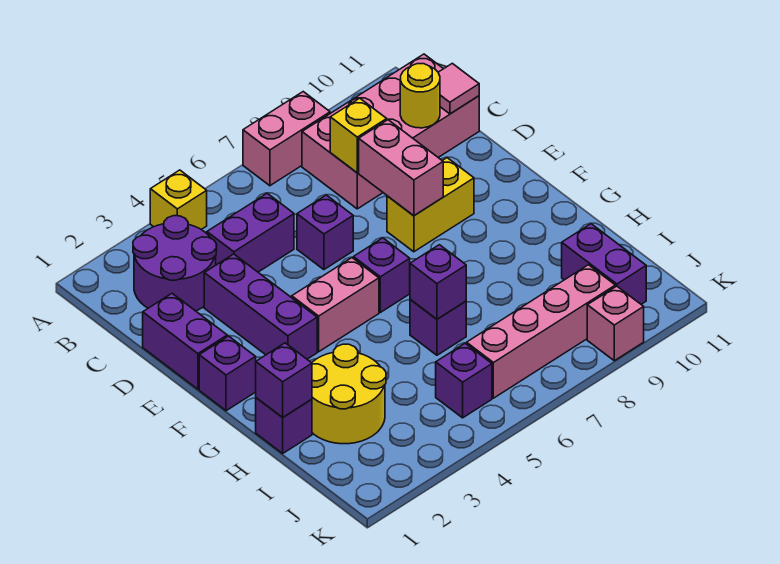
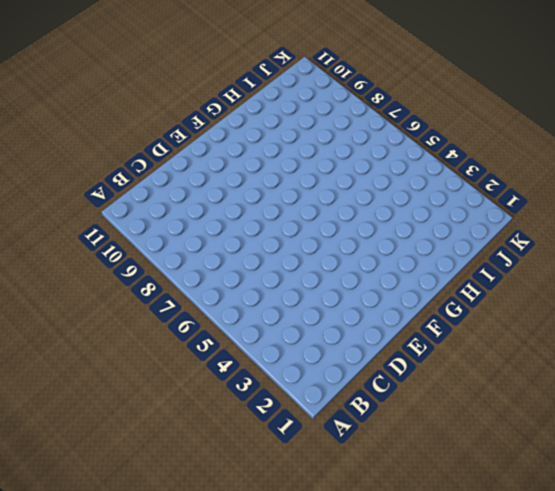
none -> yellow brick A4 level 1
none -> pink brick A7:A8 level 1
none -> purple round brick B2:C3 level 1

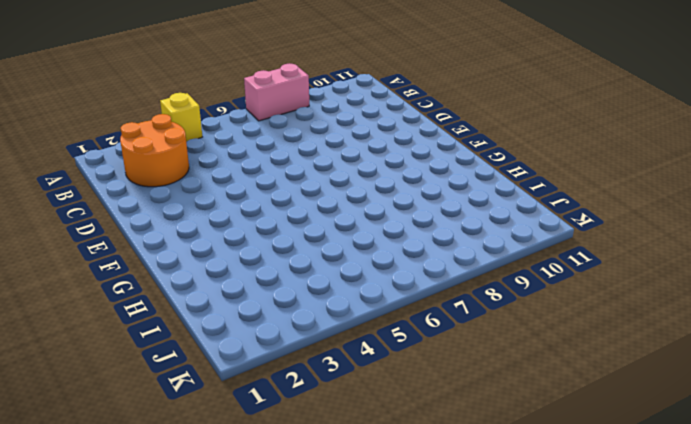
orange round brick B2:C3 level 1 -> purple round brick B2:C3 level 1
none -> pink brick B8:C11 level 1
none -> purple brick C4:C5 level 1
none -> purple brick D1:E1 level 1

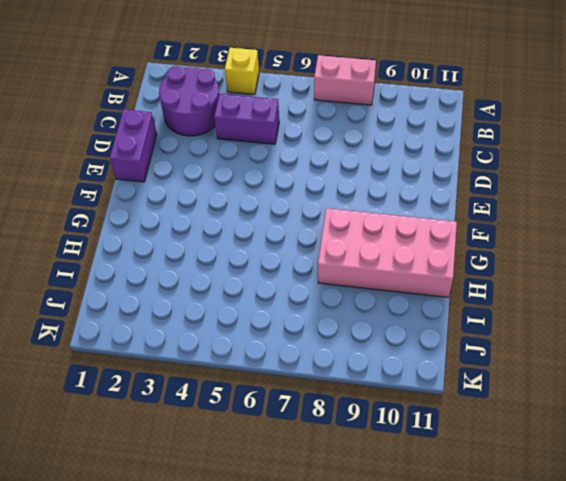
pink brick G8:H11 level 1 -> pink brick B8:C11 level 1
none -> purple brick D3:F3 level 1
none -> purple brick D6 level 1
none -> yellow brick E8:E9 level 1

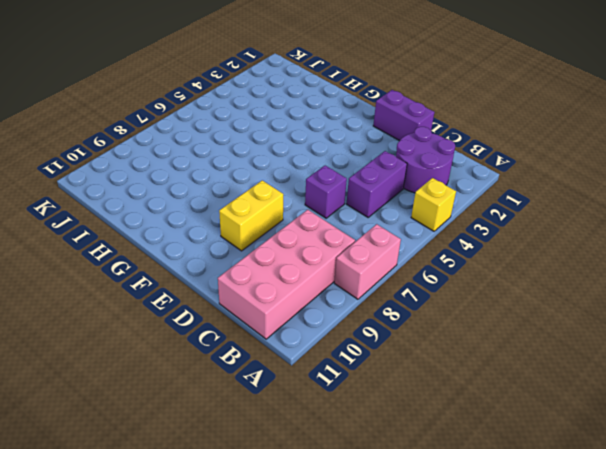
none -> purple brick D3:F3 level 1
none -> purple brick F1 level 1
none -> pink brick F4:F5 level 1

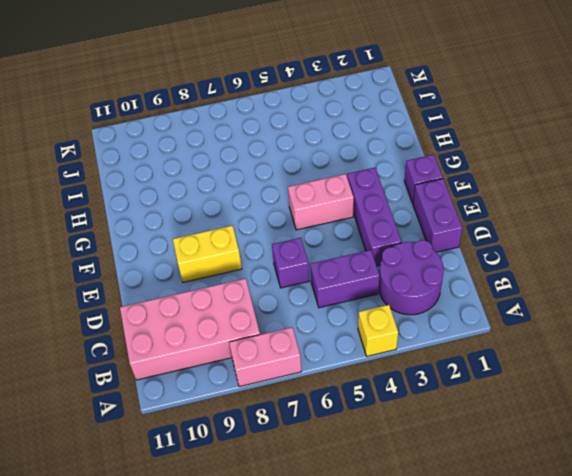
none -> purple brick F6 level 1
none -> purple brick H1 level 1
none -> yellow round brick H2:I3 level 1

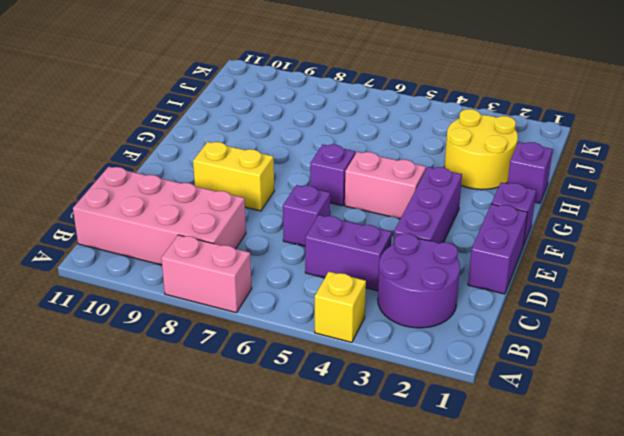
none -> purple brick H6 level 1
none -> purple brick I10:J10 level 1
none -> purple brick J5 level 1

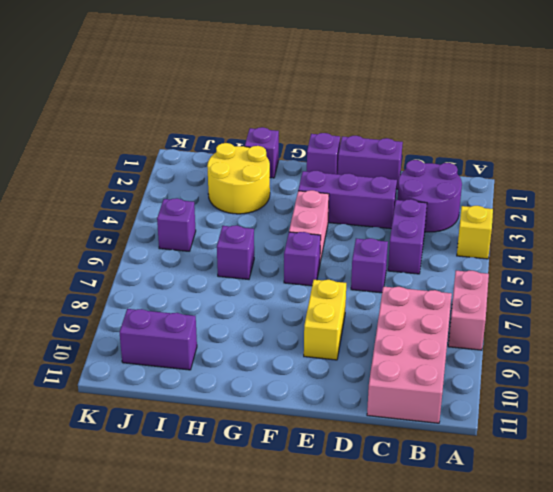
none -> pink brick J6:J9 level 1
none -> pink brick K9 level 1
none -> yellow brick C8 level 2

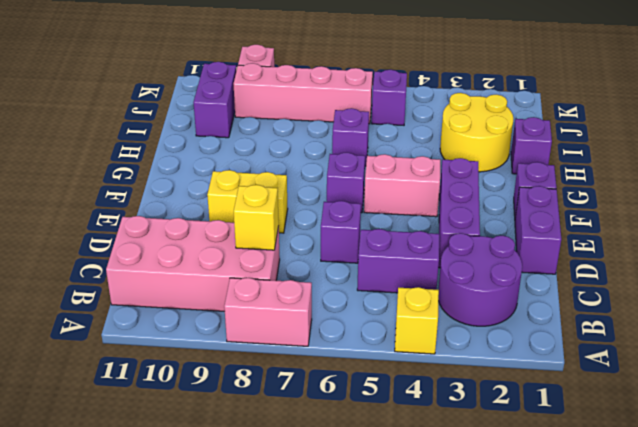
none -> yellow round brick C10 level 2
none -> pink tile C11 level 2
none -> pink brick D8:E8 level 2

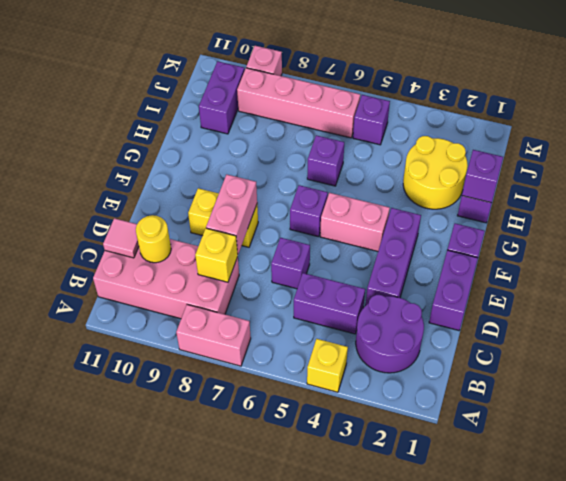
none -> purple brick H6 level 2

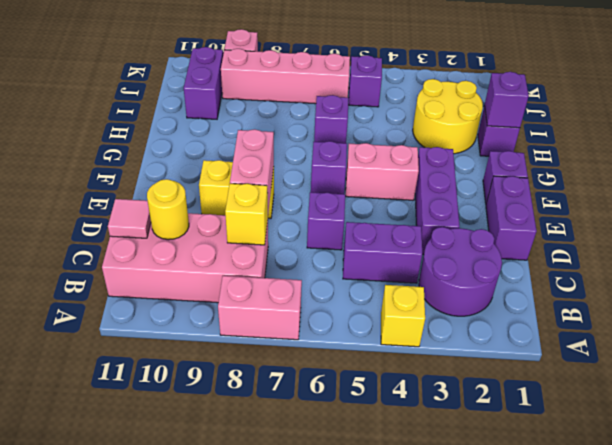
none -> purple brick H6 level 2

